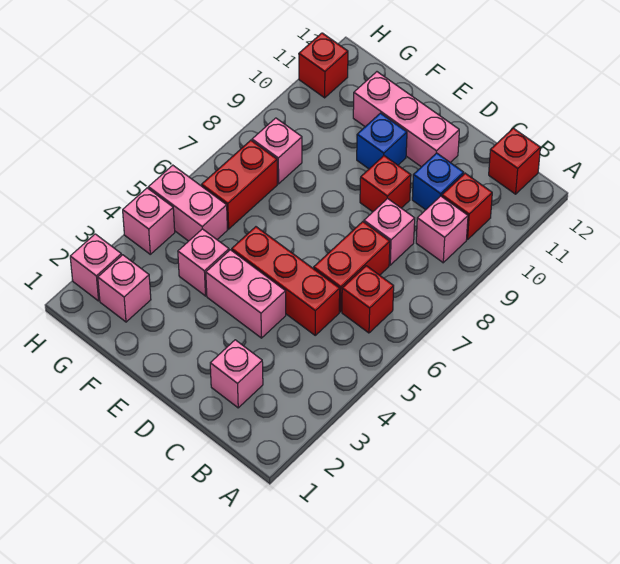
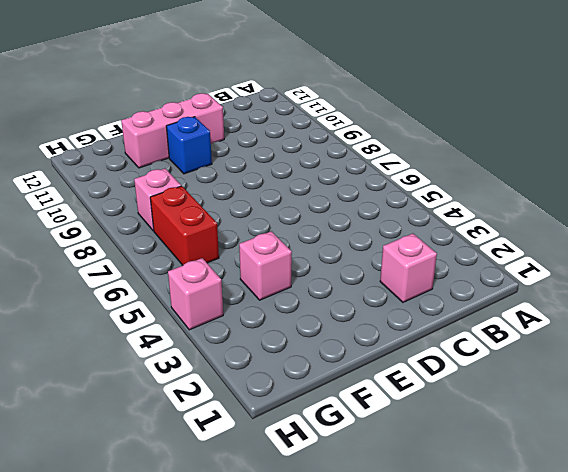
none -> red brick B6 level 1
none -> pink brick B9 level 1
none -> red brick B10 level 1

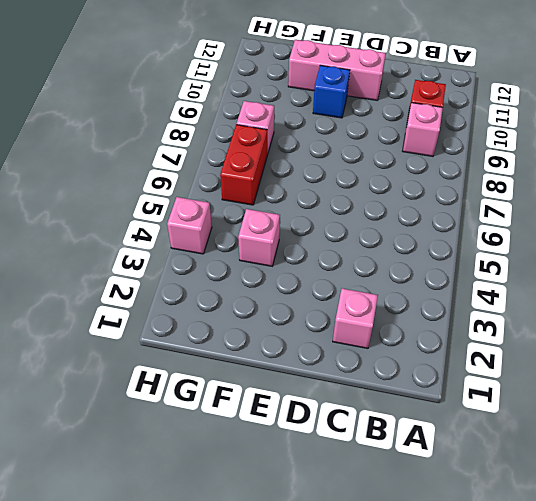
none -> red brick B6 level 1
none -> red brick B12 level 1
none -> red brick C5:E5 level 1

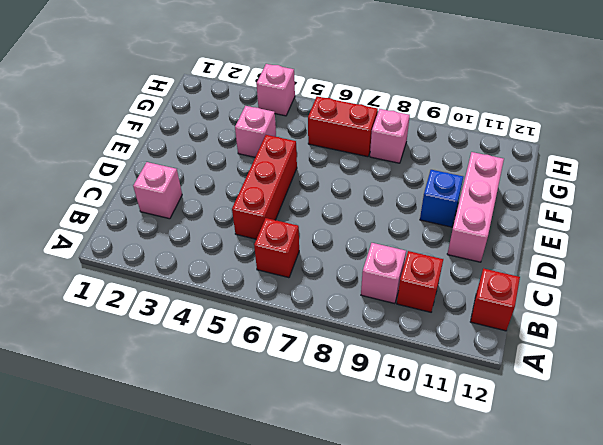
none -> red brick C6:C7 level 1
none -> pink brick C8 level 1
none -> blue brick C10 level 1

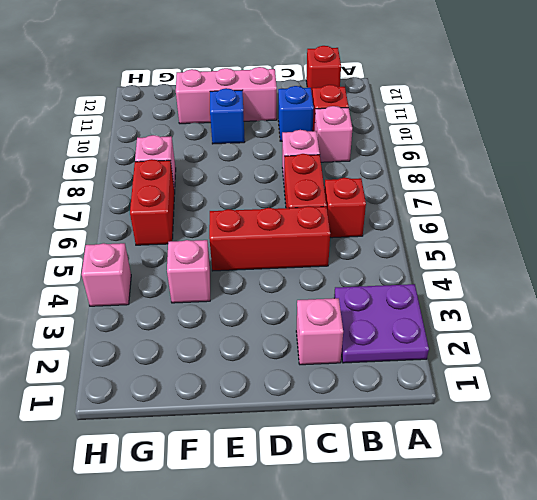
purple plate A2:B3 level 1 -> none
none -> pink brick D4:E4 level 1
none -> red brick D9 level 1
none -> pink brick G2 level 1

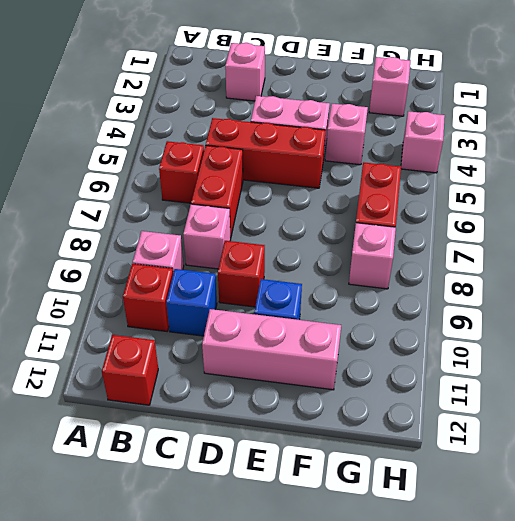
none -> pink brick G5:H5 level 1
none -> pink brick H2 level 1
none -> red brick H11 level 1

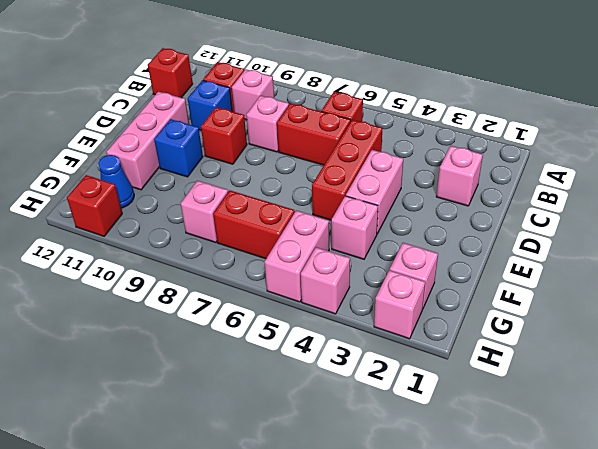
blue cone G11 level 1 -> none

